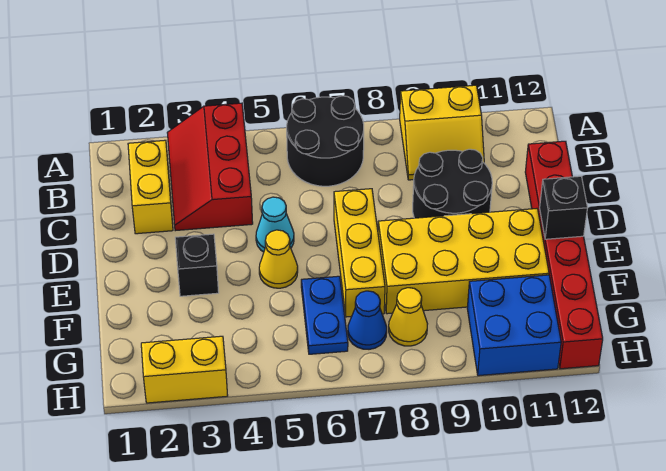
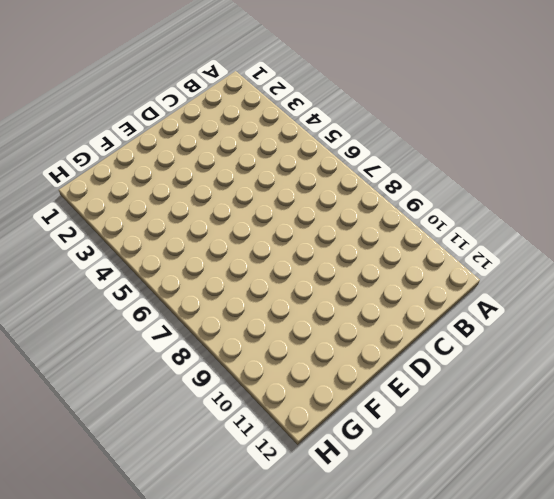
none -> red slope A3:C4 level 1 top 4
none -> black round brick A6:B7 level 1
none -> yellow slope A9:B10 level 1 top A

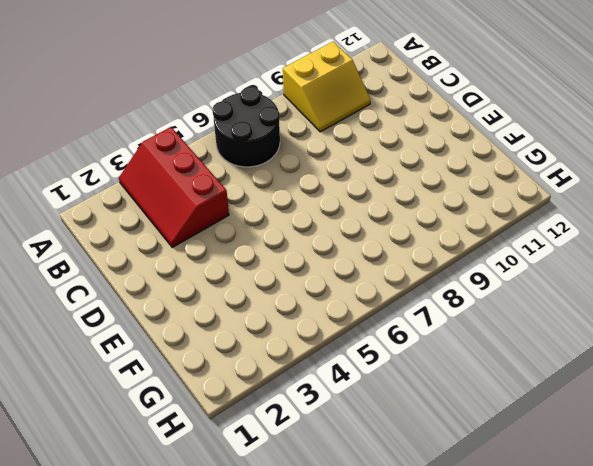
none -> yellow brick B2:C2 level 1
none -> black round brick C9:D10 level 1
none -> red brick C12:H12 level 1

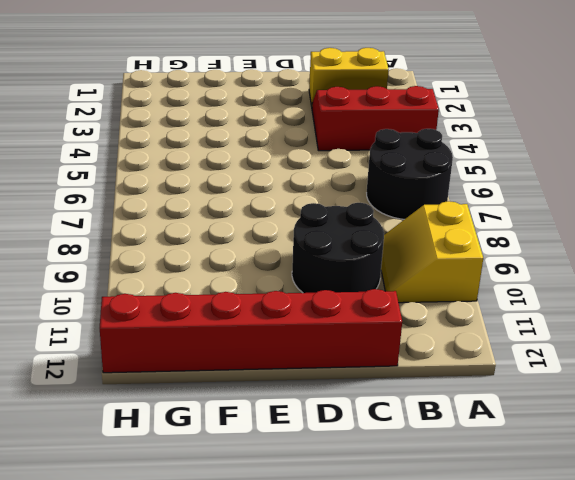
none -> cyan cone D5 level 1
none -> yellow brick D7:F7 level 1
none -> black brick E3 level 1

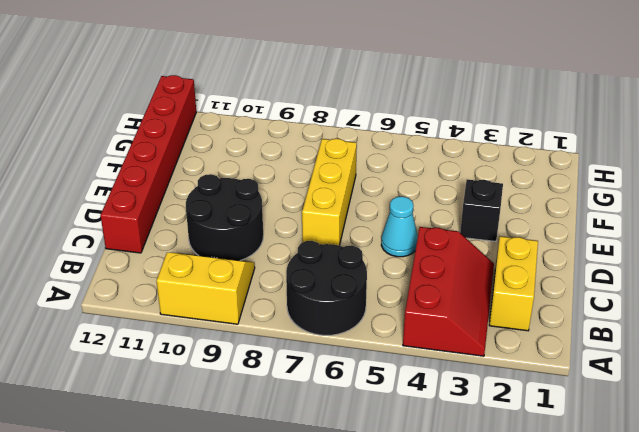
none -> yellow cone E5 level 1
none -> yellow brick E8:F11 level 1
none -> blue plate F6:G6 level 1

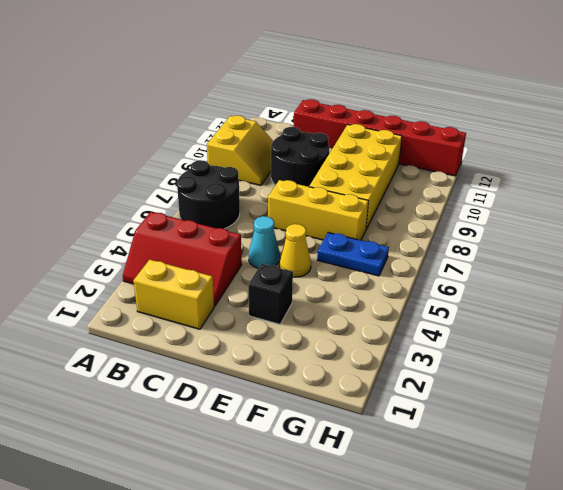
none -> blue cone G7 level 1
none -> yellow cone G8 level 1
none -> blue brick G10:H11 level 1

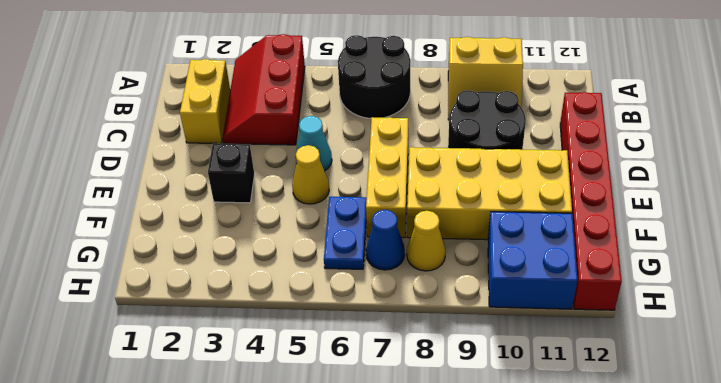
none -> yellow brick H2:H3 level 1
none -> black brick E12 level 2

